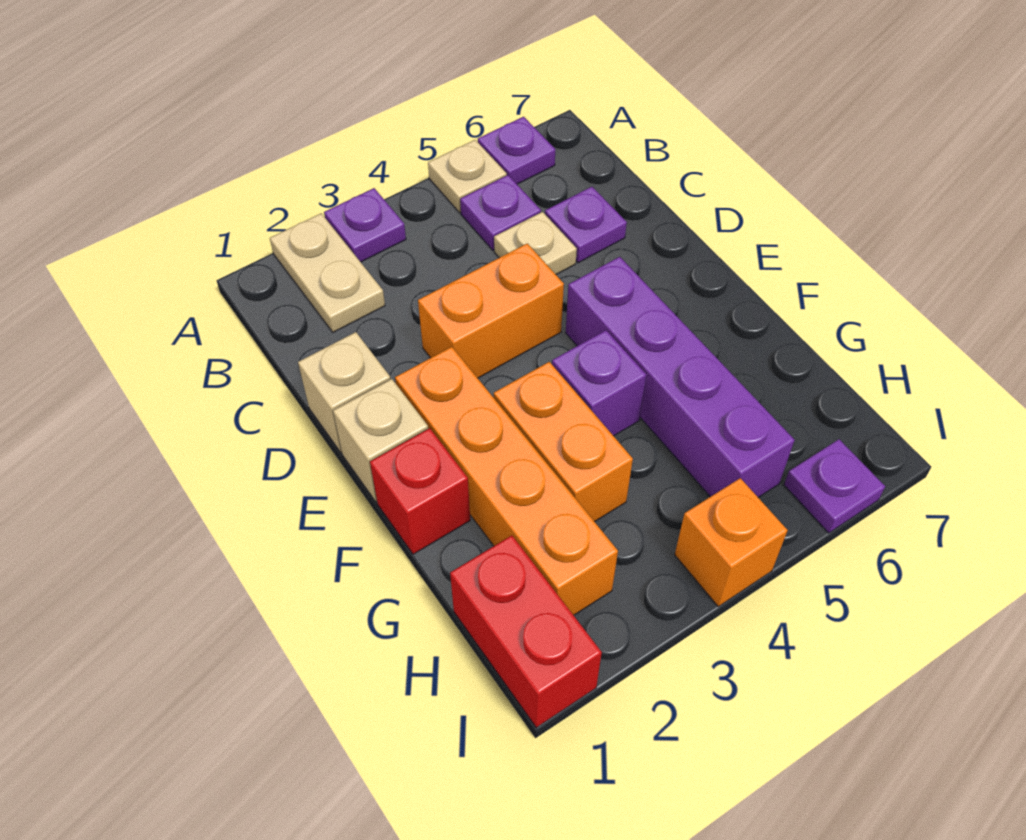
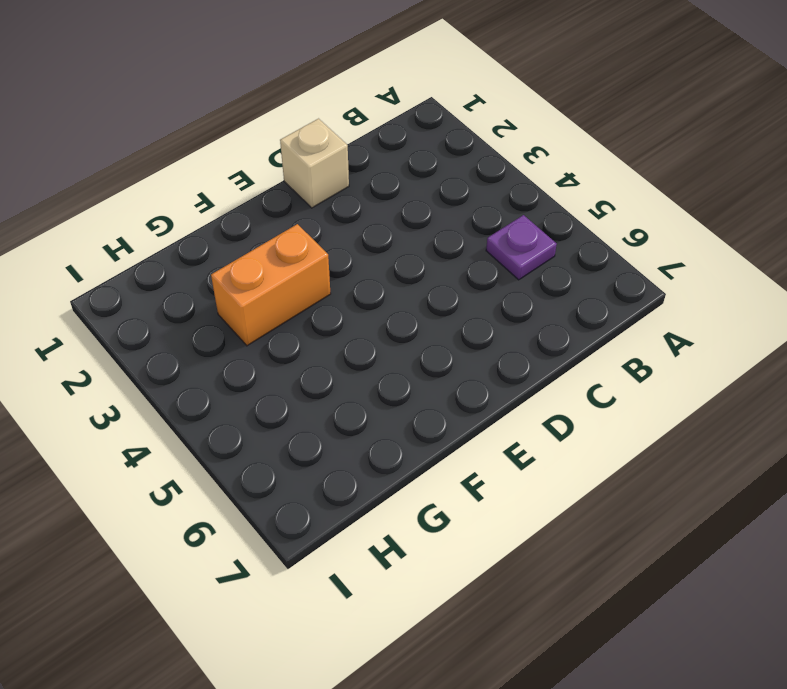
none -> tan plate A2:B2 level 1
none -> purple plate A3 level 1
none -> tan plate A5 level 1

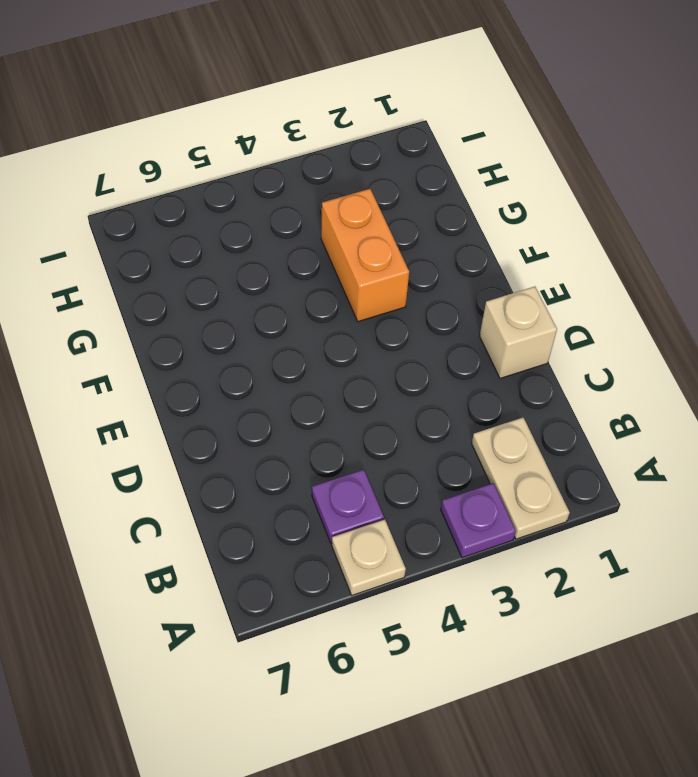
none -> purple plate A6 level 1
none -> tan plate C5 level 1
none -> purple plate C6 level 1

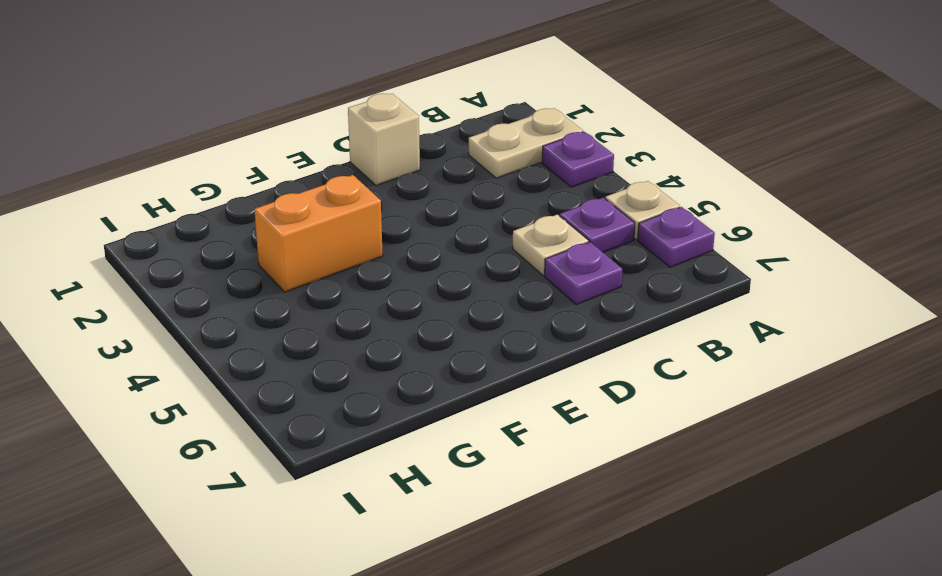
none -> orange brick D3:D4 level 1
none -> tan brick E1 level 1
none -> orange brick E2:H2 level 1

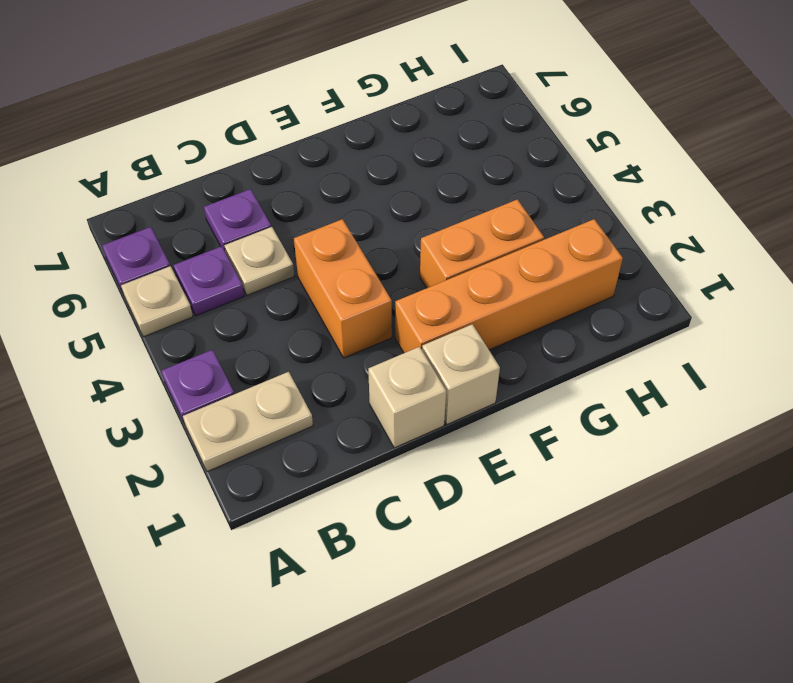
none -> purple brick E5:H5 level 1
none -> red brick F1 level 1
none -> purple brick F4 level 1

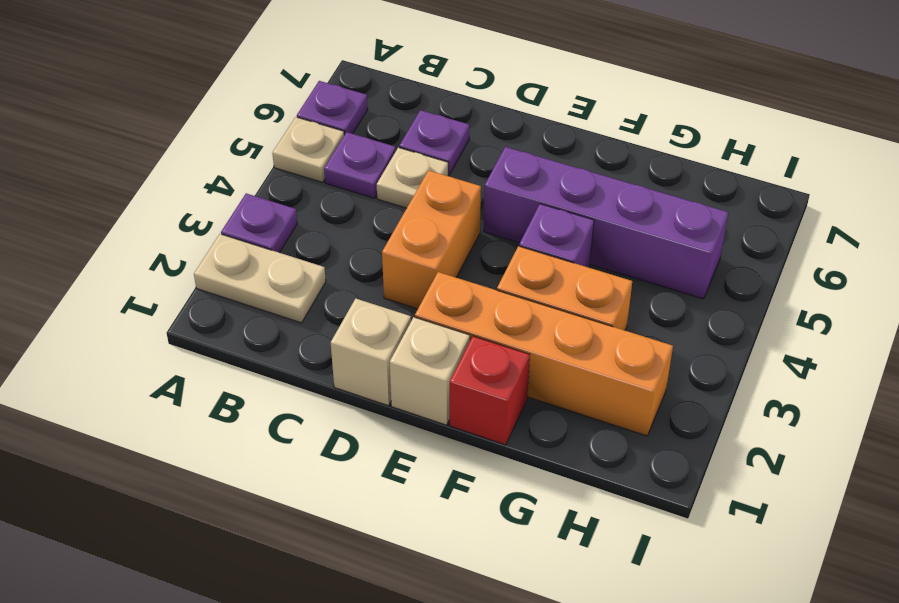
none -> red brick H1:I1 level 1
none -> orange brick I4 level 1
none -> purple plate I6 level 1

